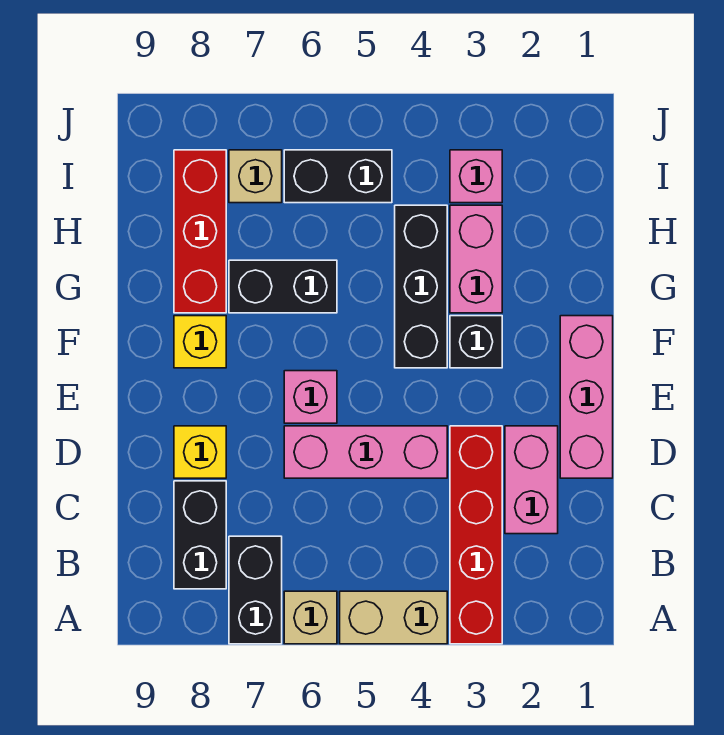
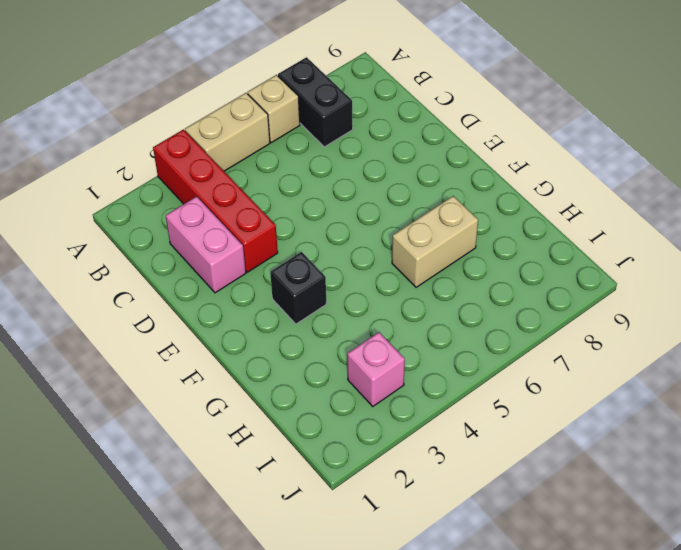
tan brick G6:G7 level 1 -> black brick G6:G7 level 1
none -> black brick B8:C8 level 1
none -> pink brick D1:F1 level 1
none -> pink brick D4:D6 level 1

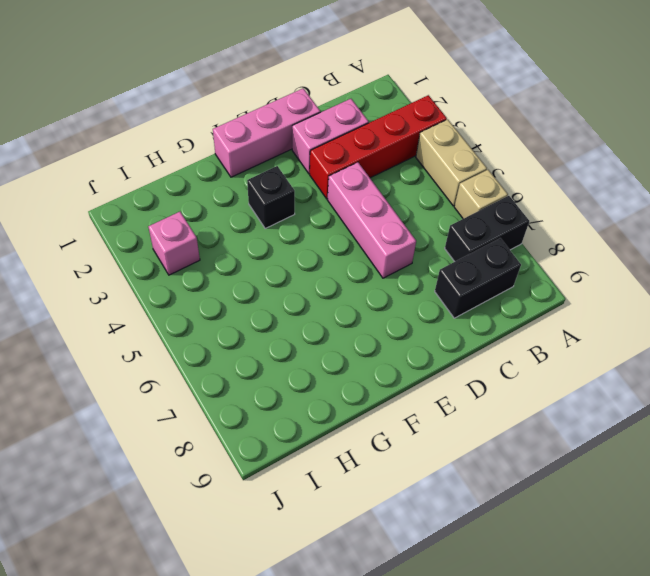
none -> yellow brick D8 level 1
none -> pink brick E6 level 1
none -> black brick F4:H4 level 1

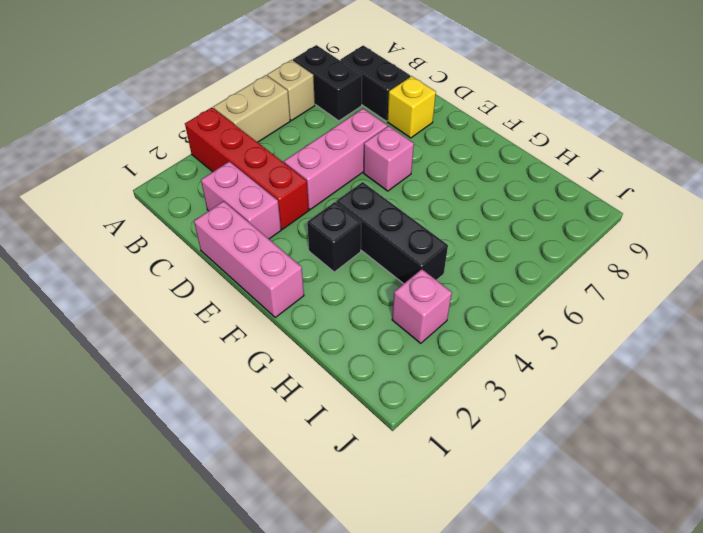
none -> yellow brick F8 level 1
none -> pink brick G3:H3 level 1
none -> black brick G6:G7 level 1

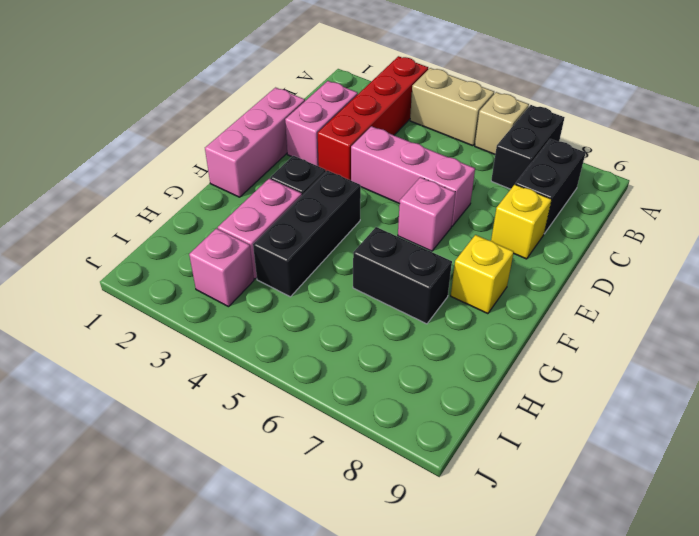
none -> red brick G8:I8 level 1
none -> black brick I5:I6 level 1
none -> tan brick I7 level 1

